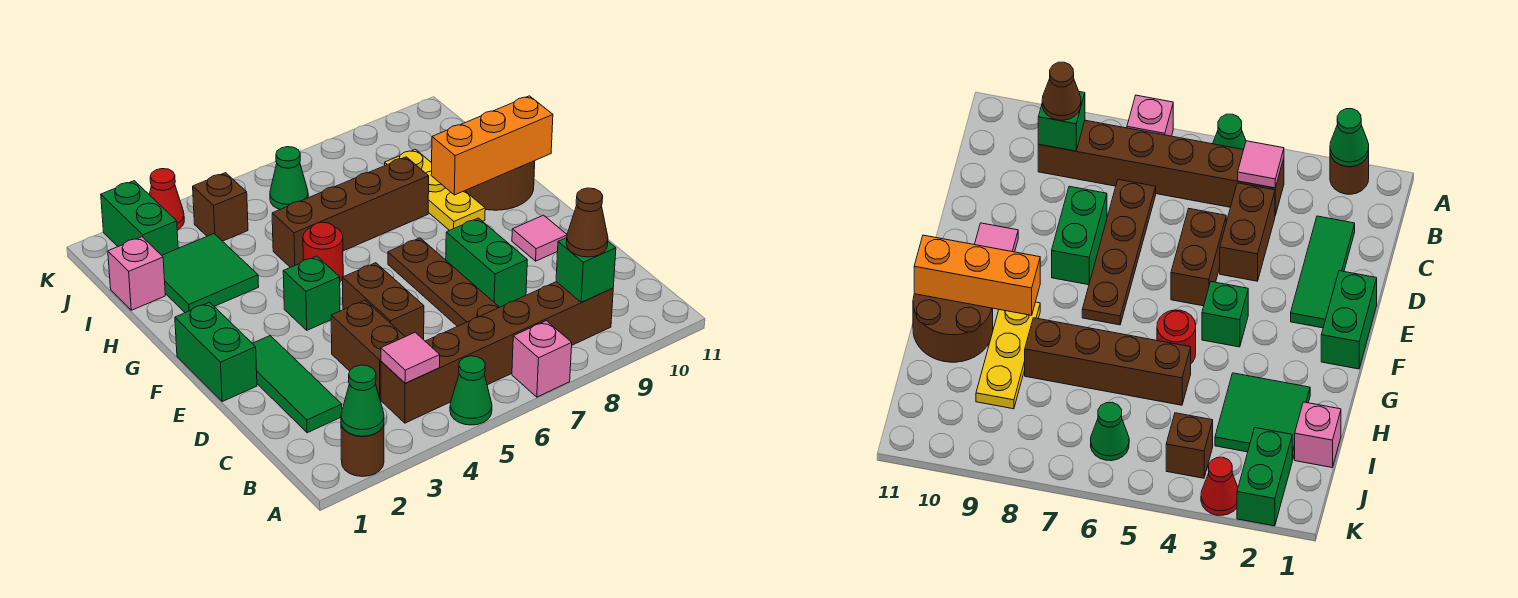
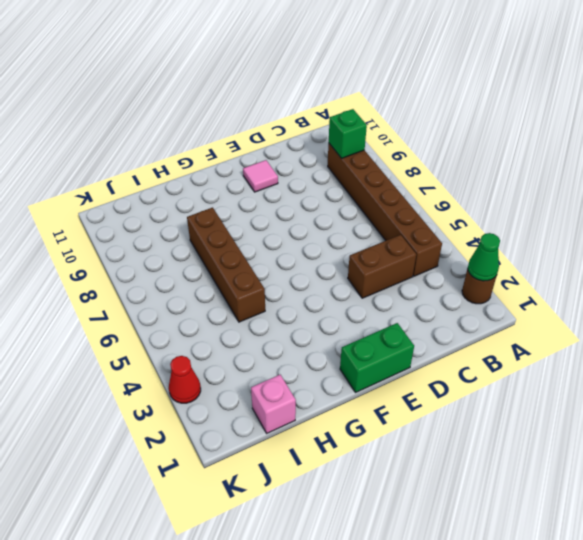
none -> green cone A5 level 1
none -> pink brick A7 level 1
none -> green tile C2:E2 level 1

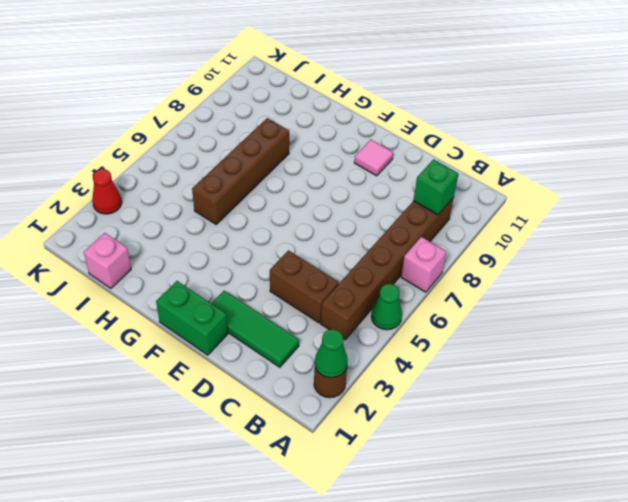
none -> brown plate C7:F7 level 1
none -> brown brick D5:E5 level 1
none -> green brick D8:E8 level 1

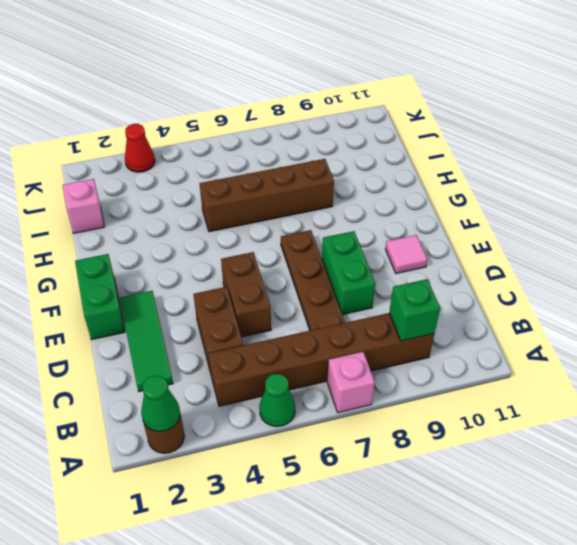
none -> green brick F4 level 1
none -> red round brick G5 level 1
none -> yellow plate G9:I9 level 1

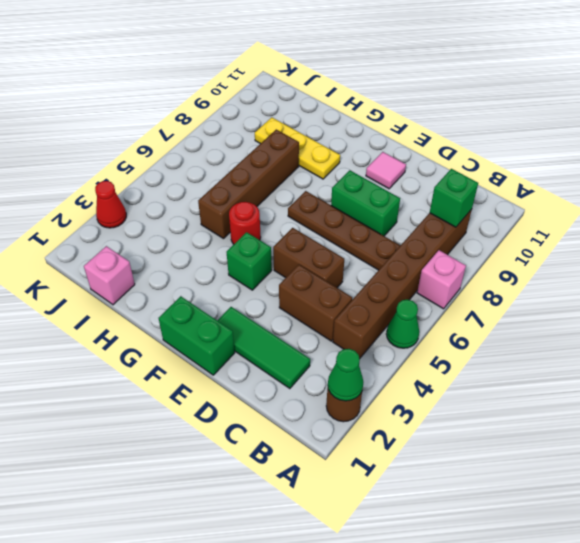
none -> brown round brick G10:H11 level 1
none -> green tile H2:I3 level 1
none -> green brick J2:K2 level 1

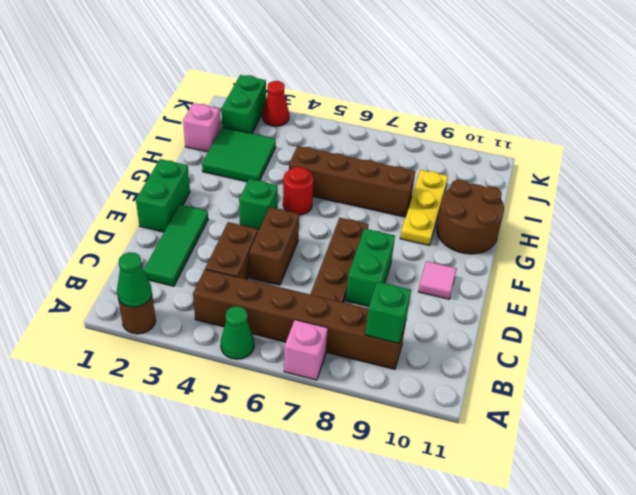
none -> brown brick J4 level 1
none -> green cone J6 level 1
none -> pink tile B4 level 2

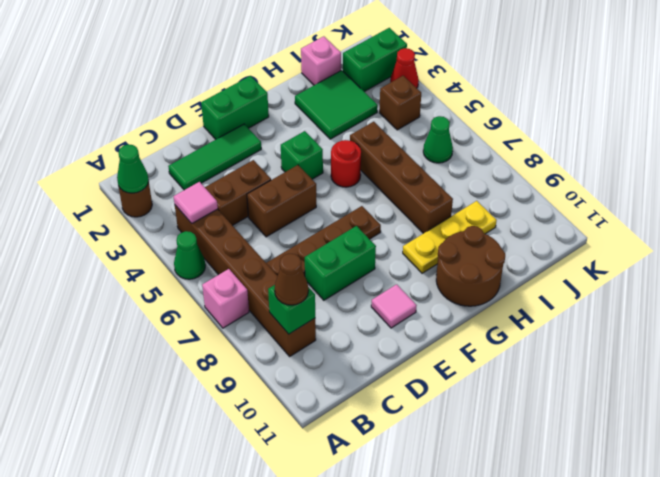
none -> orange brick G9:G11 level 2

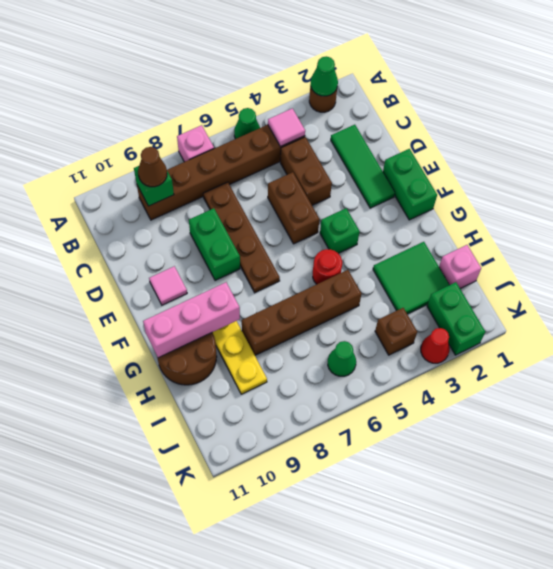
pink brick G9:G11 level 2 -> orange brick G9:G11 level 2

